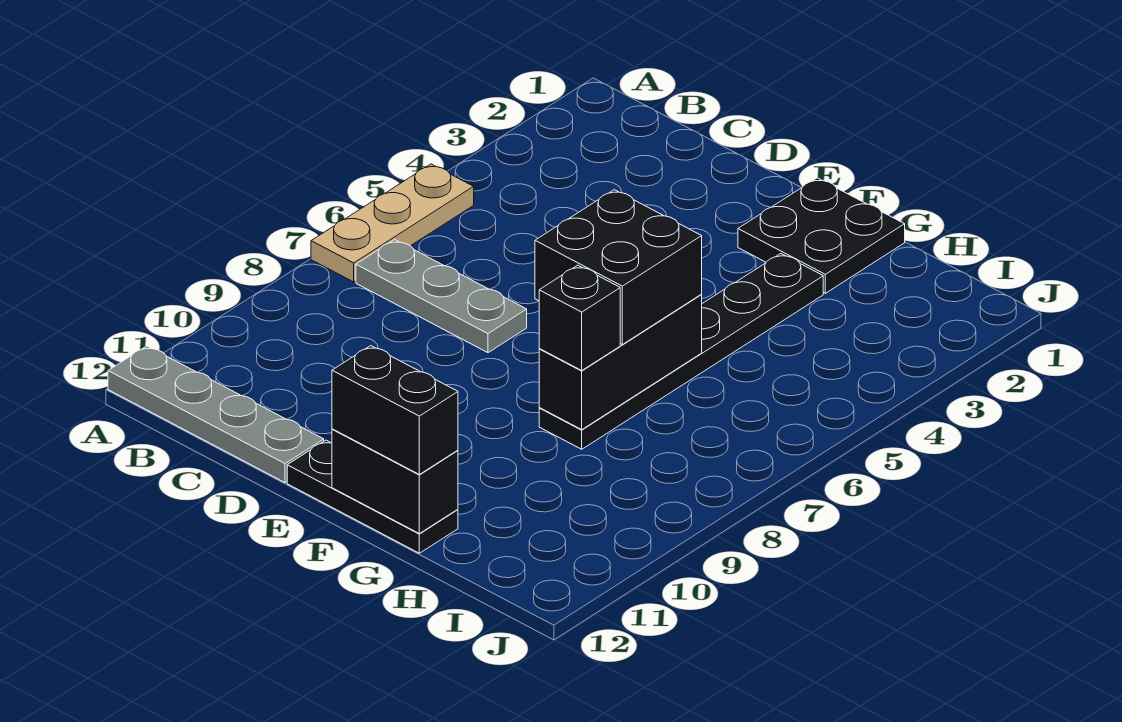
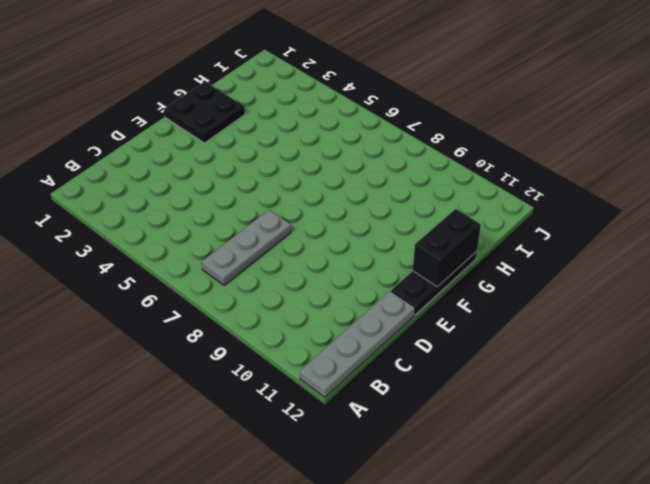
none -> tan plate A5:A7 level 1
none -> black plate G3:G8 level 1

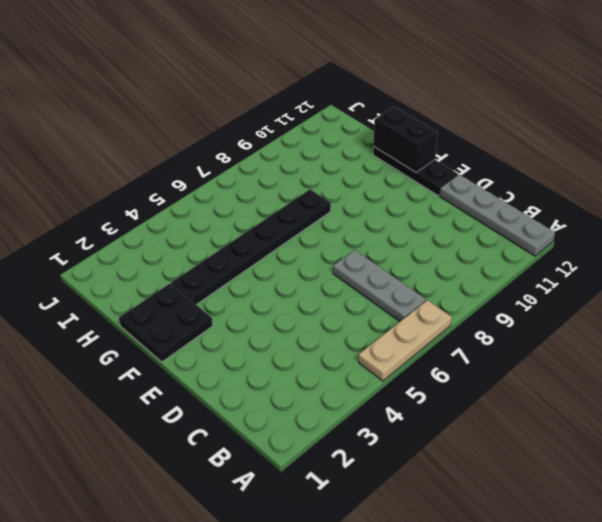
none -> black brick G6:G8 level 2
none -> black brick F6:G7 level 3

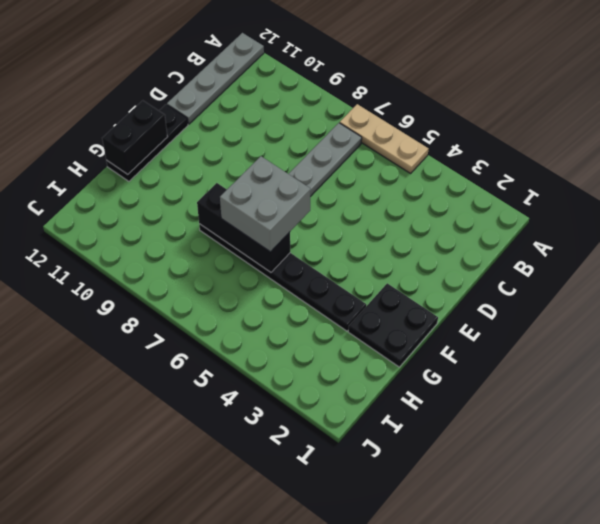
grey brick F6:G7 level 3 -> black brick F6:G7 level 3
none -> black brick F12:G12 level 3
none -> black brick G8 level 3

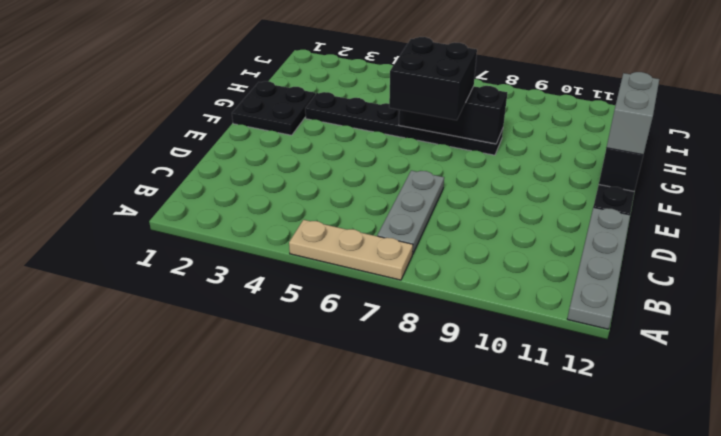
grey brick F12:G12 level 3 -> black brick F12:G12 level 3
none -> black brick G8 level 3

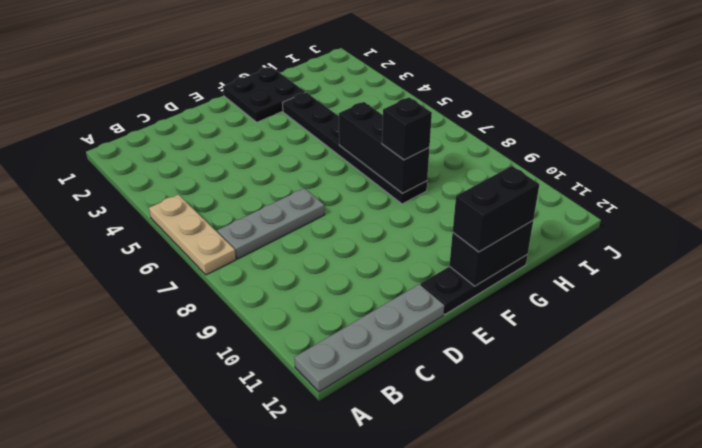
none -> black brick F6:G7 level 3

